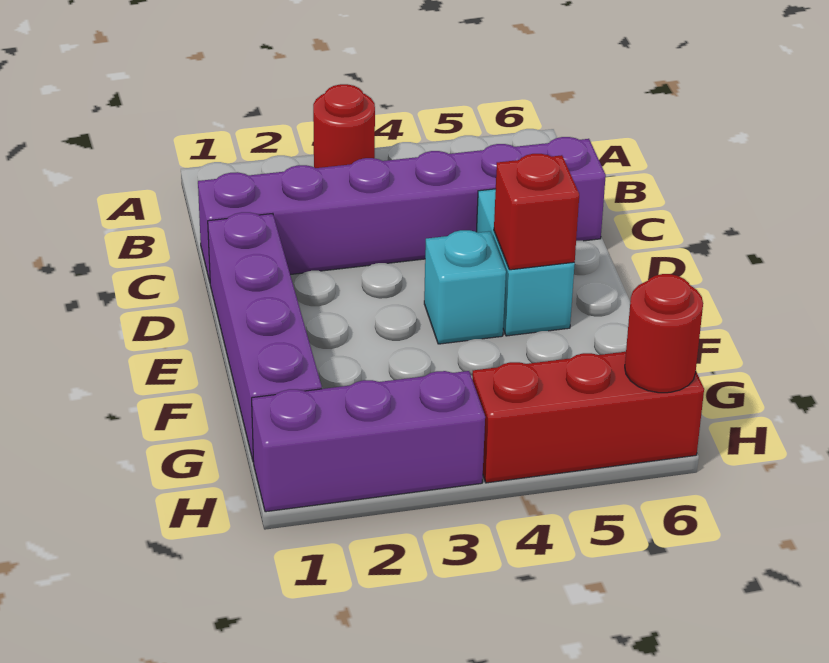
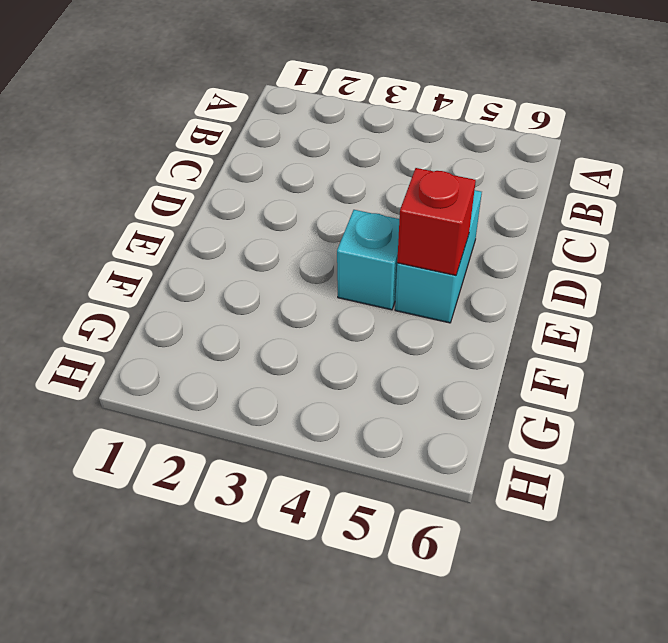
none -> red round brick A3 level 1
none -> purple brick C1:C6 level 1

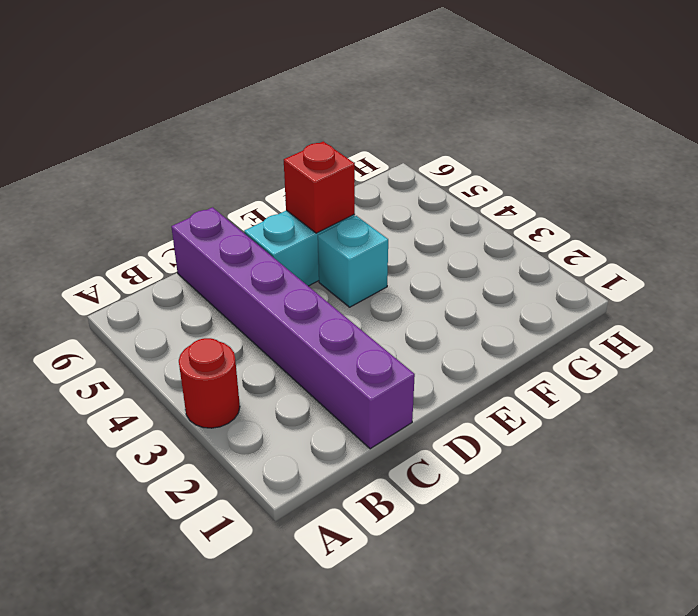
none -> purple brick D1:G1 level 1
none -> purple brick H1:H3 level 1

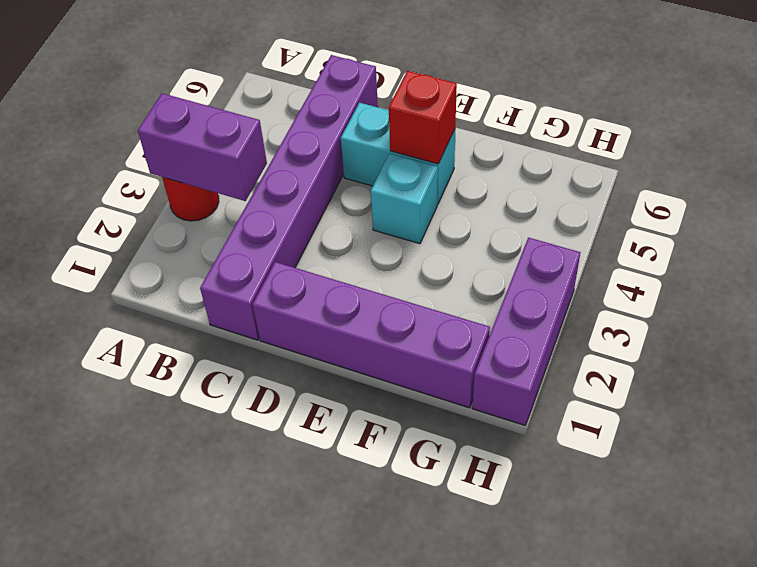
purple brick A3:B3 level 2 -> none
none -> red brick H4:H6 level 1
none -> red round brick H6 level 2

